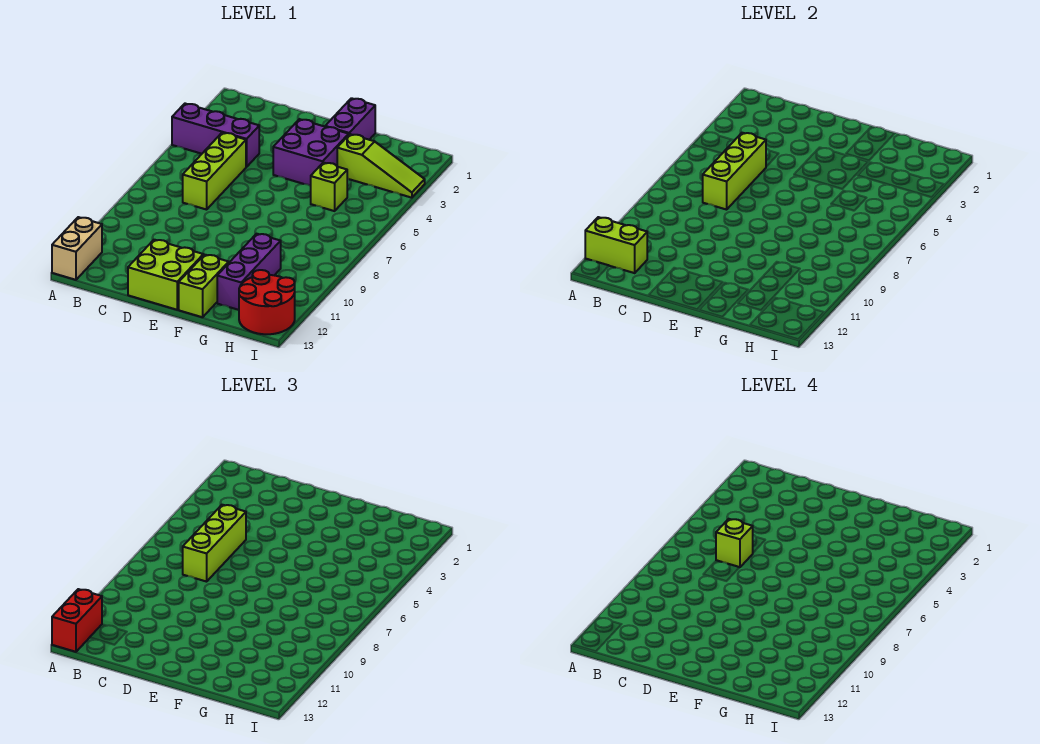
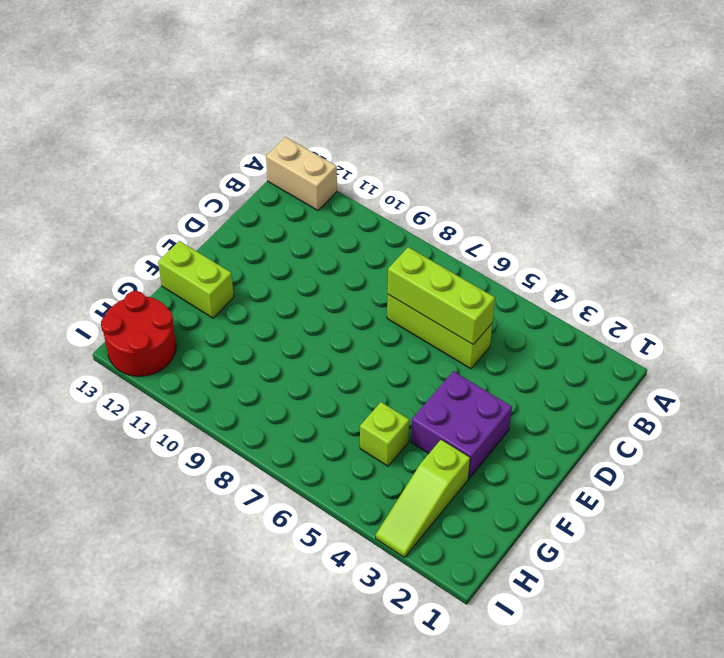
none -> purple brick A4:C4 level 1
none -> lime brick D12:E13 level 1
none -> purple brick F1:F2 level 1

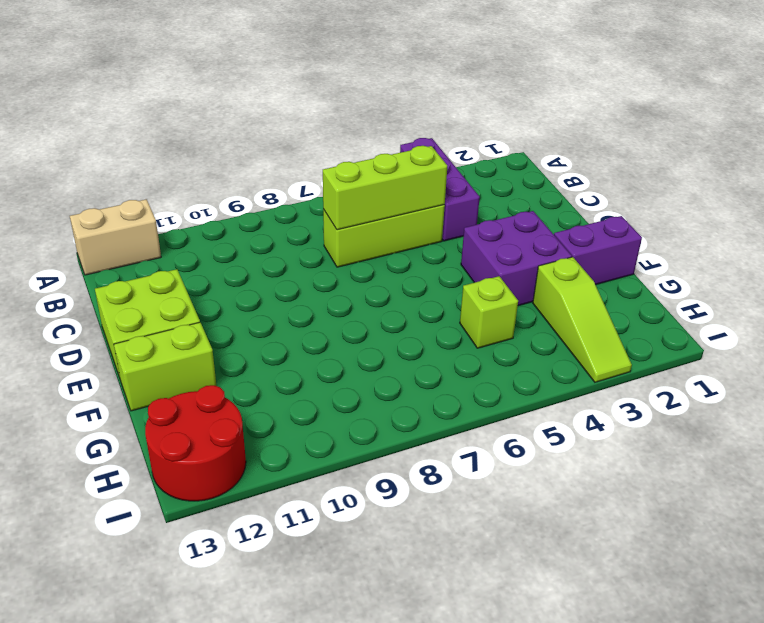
none -> purple brick G10:G12 level 1
none -> lime brick A12:B12 level 2
none -> red brick A12:A13 level 3

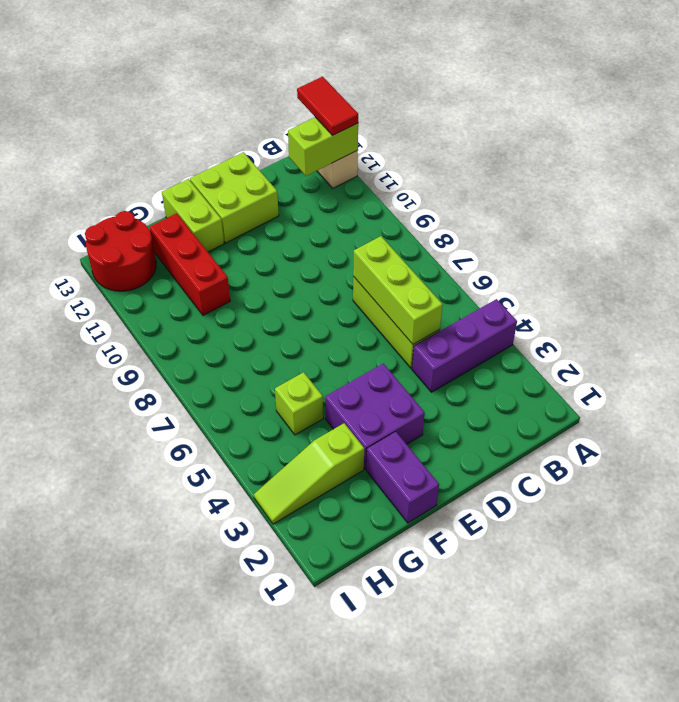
red tile A12:A13 level 3 -> red brick A12:A13 level 3
red brick G10:G12 level 1 -> purple brick G10:G12 level 1
none -> lime brick C5:C7 level 3
none -> lime brick C6 level 4

